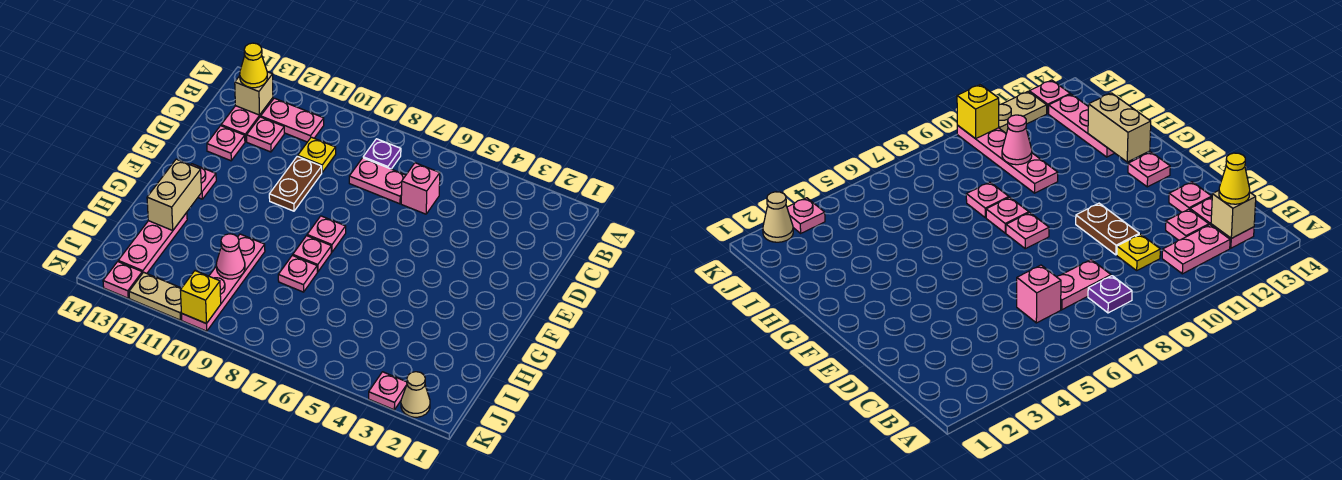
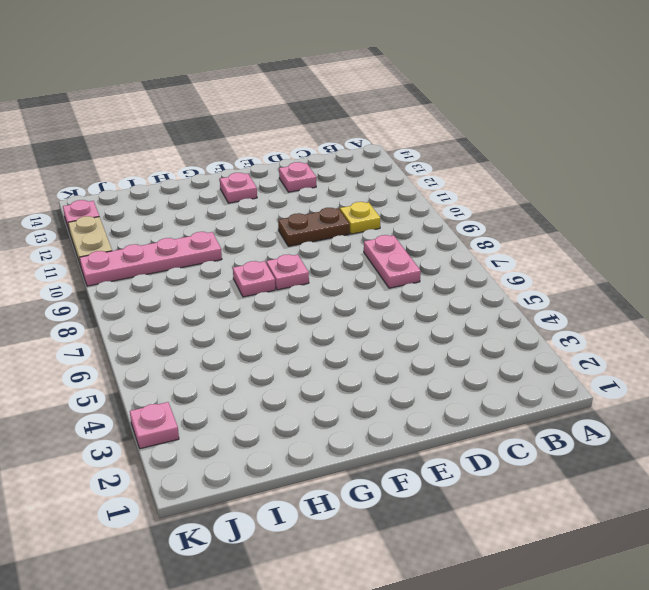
none -> purple plate B8 level 1
none -> pink plate B11:B12 level 1
none -> pink plate B13:C13 level 1

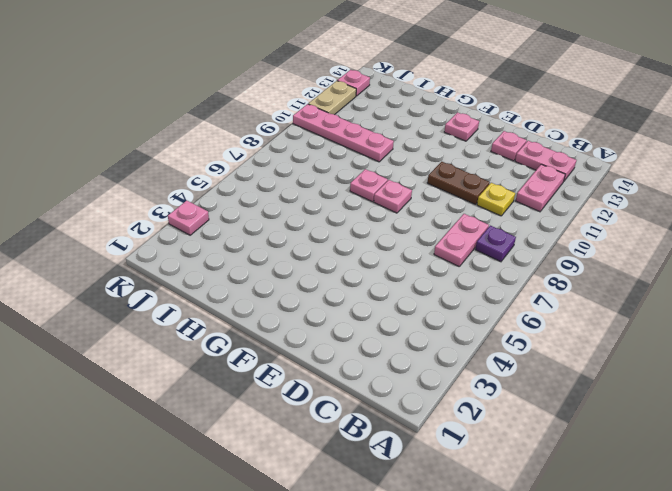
none -> pink brick C6 level 1
none -> pink plate C12 level 1
none -> pink plate H8 level 1

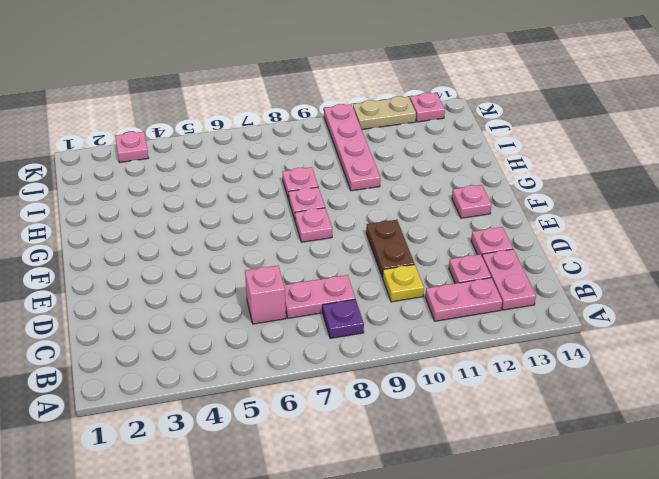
none -> pink plate H13:J13 level 1
none -> tan cone K2 level 1
none -> tan brick B13 level 2

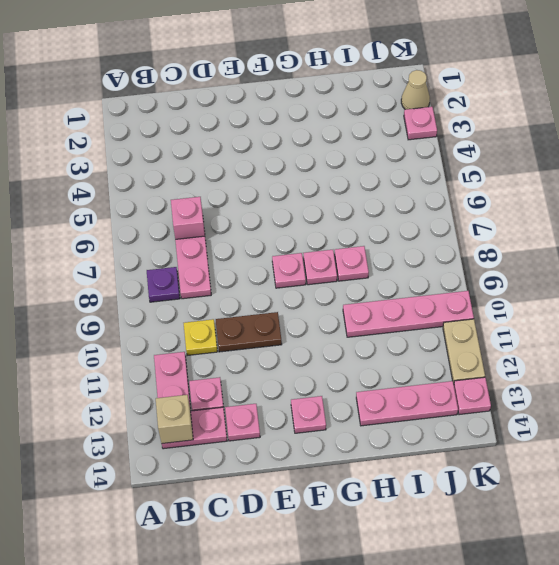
none -> tan brick G13:H13 level 2
none -> pink cone I10 level 2
none -> yellow brick K10 level 2

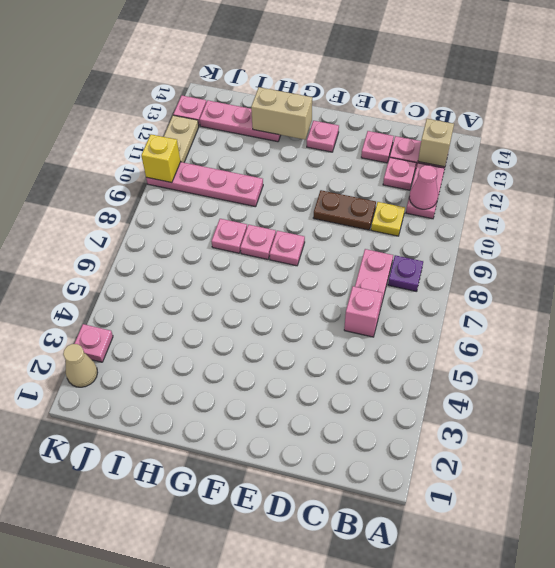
pink cone B11 level 2 -> pink cone I10 level 2
none -> yellow cone B13 level 3

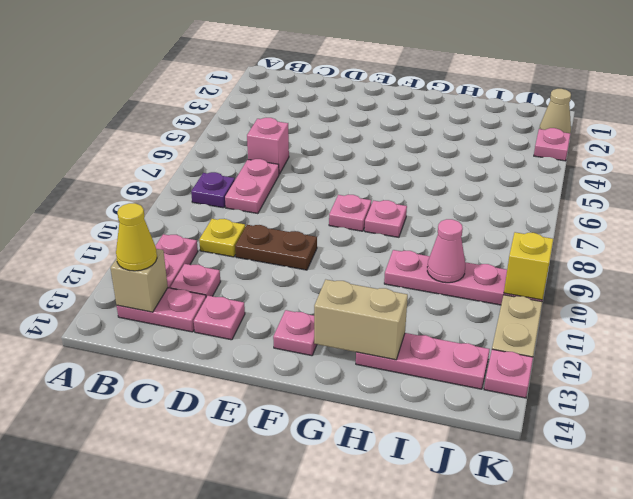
none -> pink plate H8 level 1

